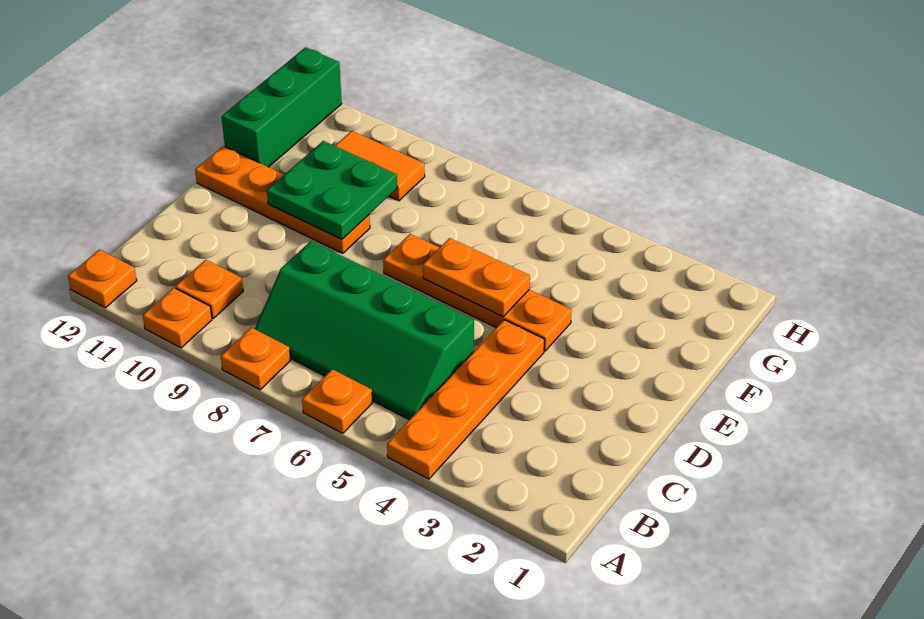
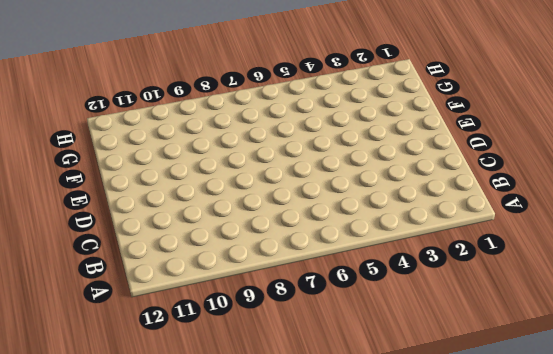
none -> orange plate A4:D4 level 1
none -> orange plate A6 level 1
none -> orange plate A8 level 1

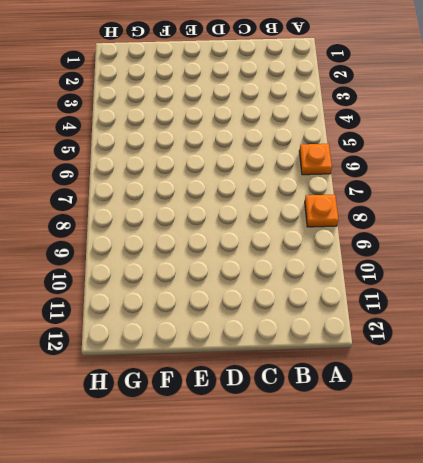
none -> orange plate A4:D4 level 1
none -> orange plate A10 level 1
none -> orange plate A12 level 1

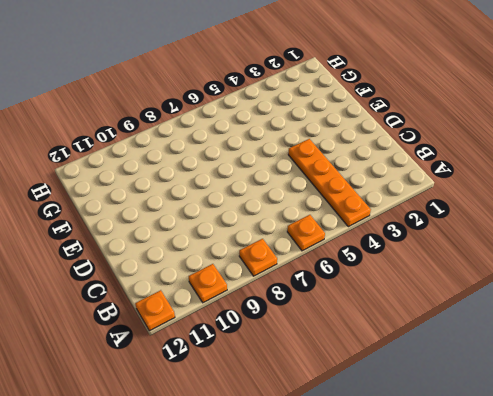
none -> green slope B5:C8 level 1 top C
none -> orange plate B10 level 1
none -> orange plate E4:E7 level 1

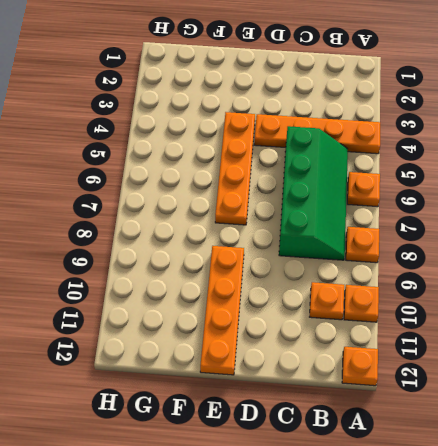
none -> green brick F12:H12 level 1
none -> orange tile G9:G10 level 1
none -> orange plate E5:E6 level 2

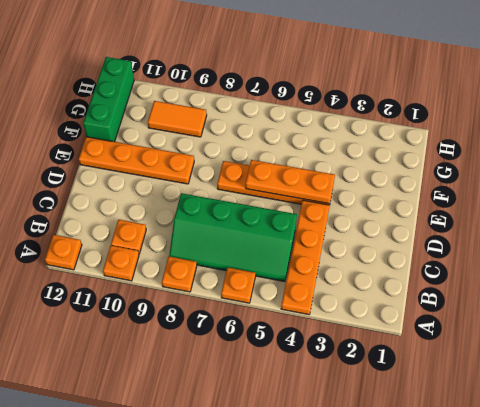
orange plate E4:E6 level 2 -> orange plate E5:E6 level 2
none -> green plate E9:F10 level 2

